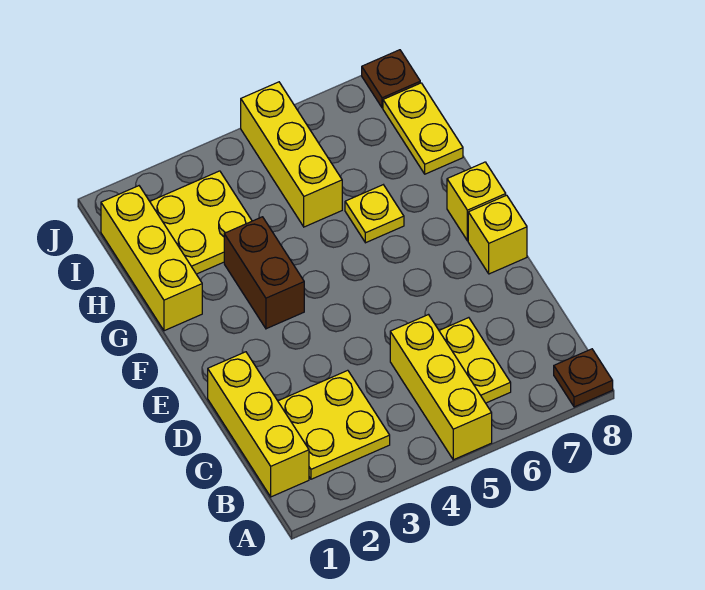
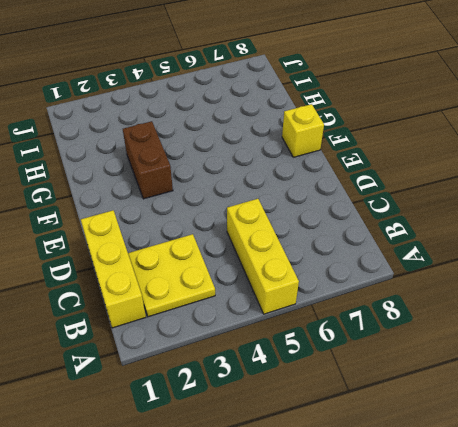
none -> brown plate A8 level 1
none -> yellow plate B6:C6 level 1
none -> yellow brick E8 level 1

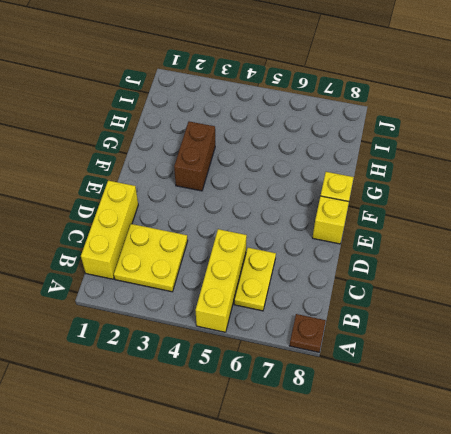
none -> yellow brick G1:I1 level 1
none -> yellow plate G6 level 1
none -> yellow plate H2:I3 level 1

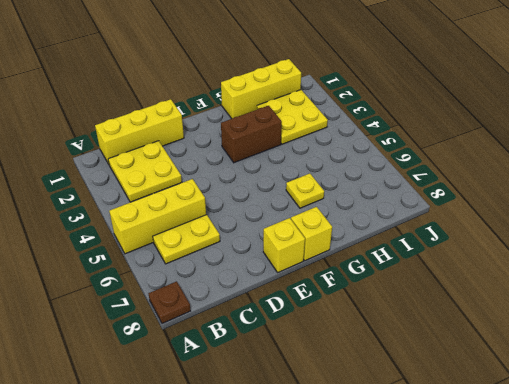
none -> yellow brick H5:J5 level 1
none -> yellow plate H8:I8 level 1
none -> brown plate J8 level 1

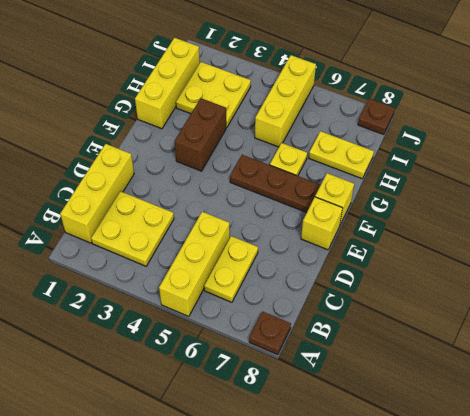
brown plate F5:F7 level 1 -> none
yellow plate H7:H8 level 1 -> yellow plate H8:I8 level 1

